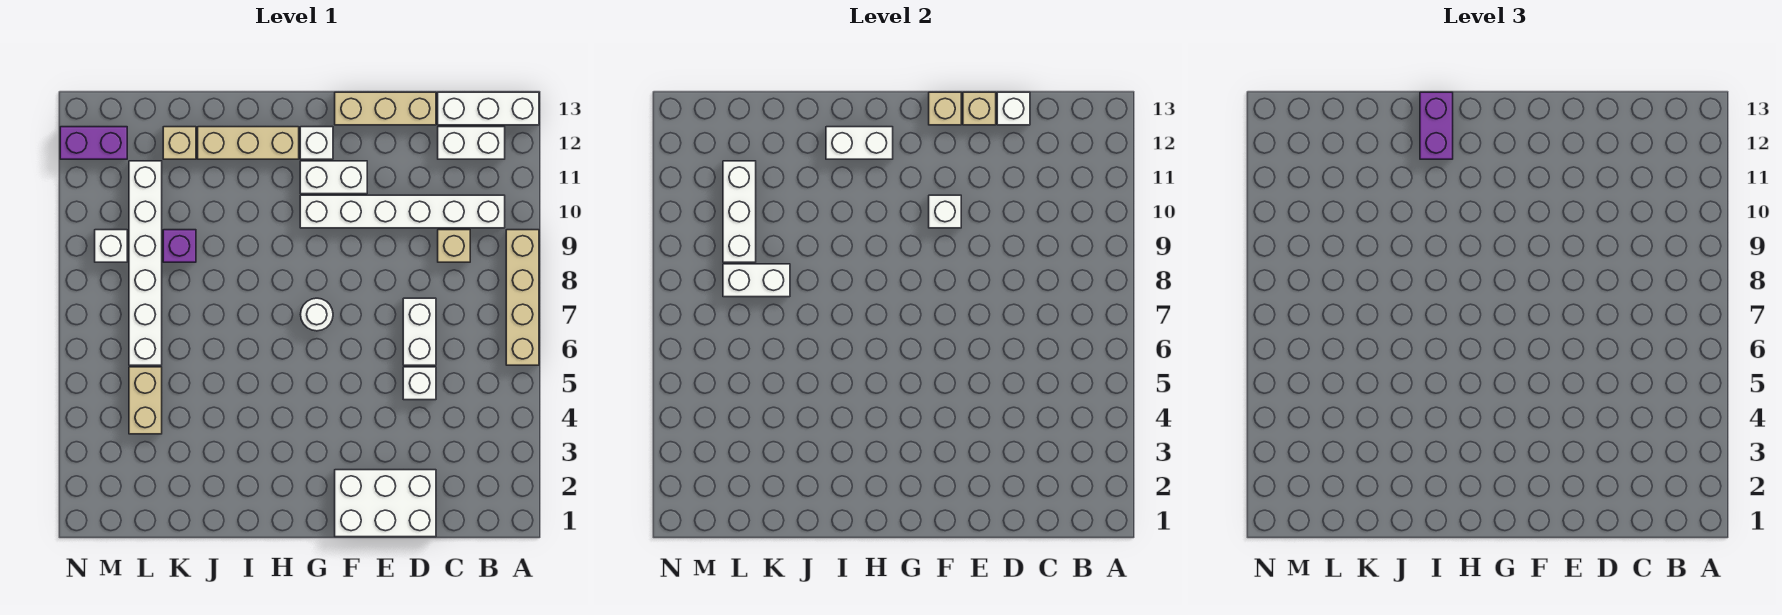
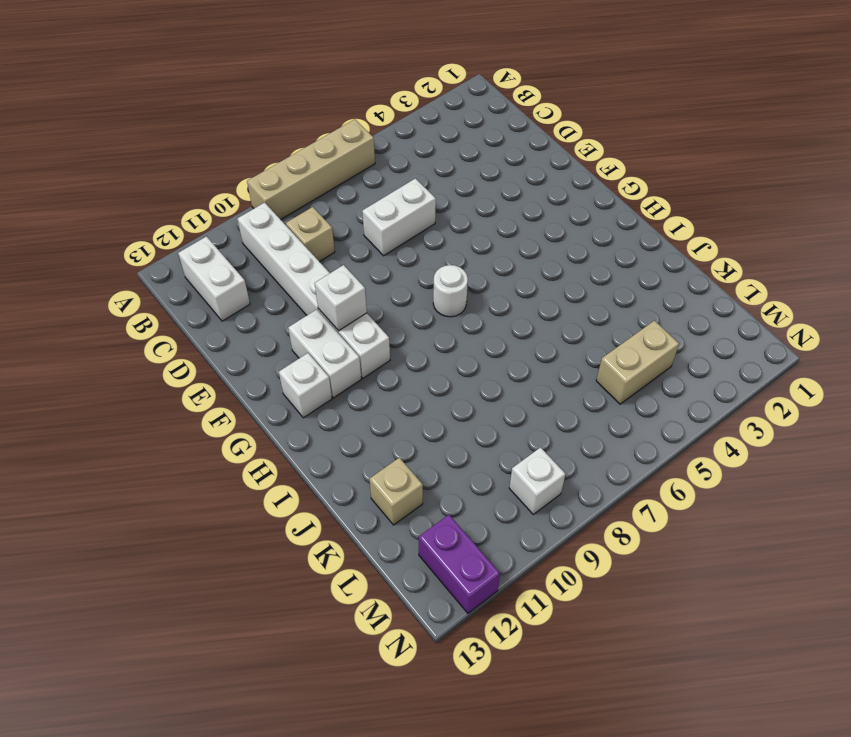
none -> white brick A13:C13 level 1
none -> white brick D1:F2 level 1
none -> white brick D5 level 1

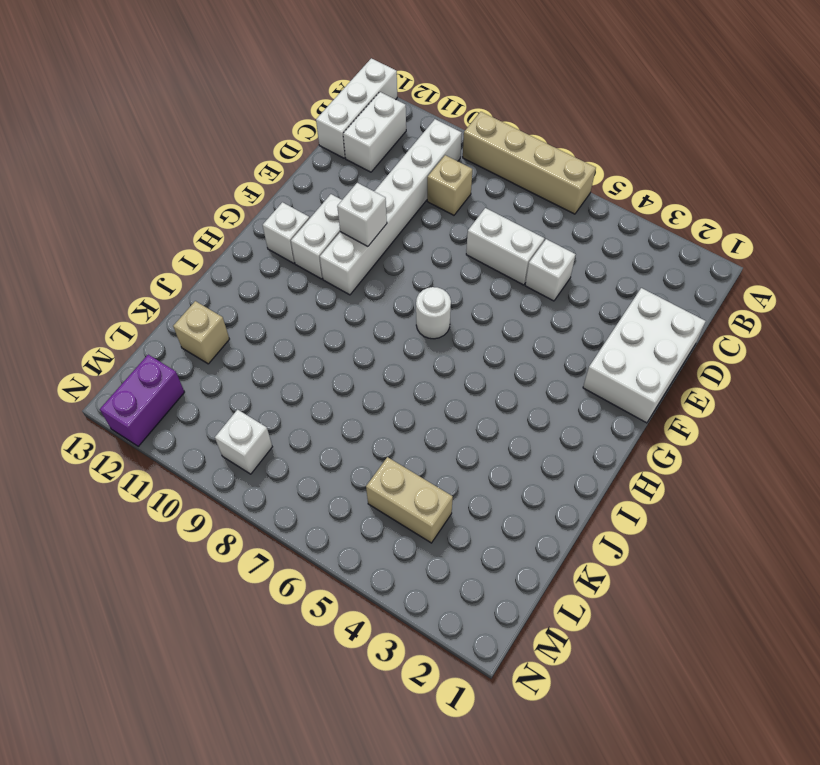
none -> tan brick D13:F13 level 1
none -> tan brick H12:J12 level 1
none -> purple brick K9 level 1

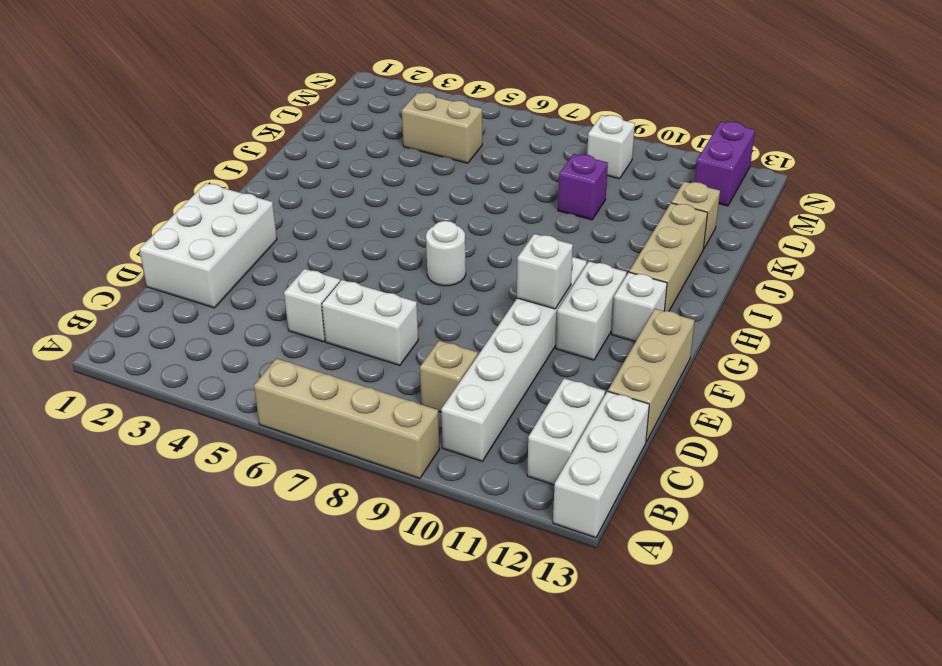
none -> white brick L6:L11 level 1
none -> white brick D13 level 2
none -> tan brick E13 level 2

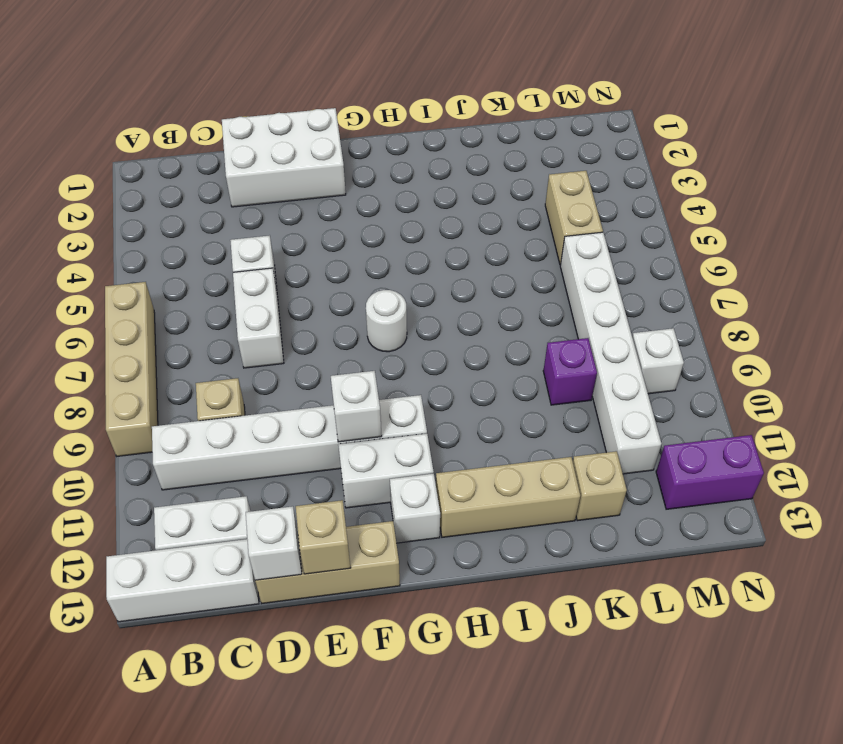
none -> tan brick F13 level 2
none -> white brick H12:I12 level 2
none -> white brick K8:L8 level 2

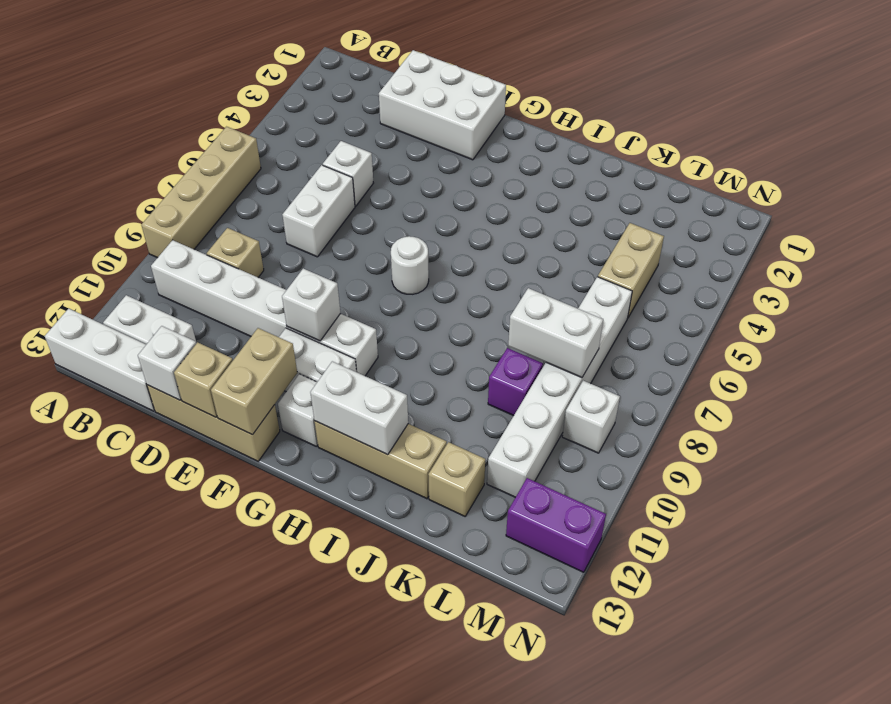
tan brick F12:F13 level 2 -> tan brick F13 level 2
none -> white brick L9:L11 level 2
none -> purple brick I12:I13 level 3

